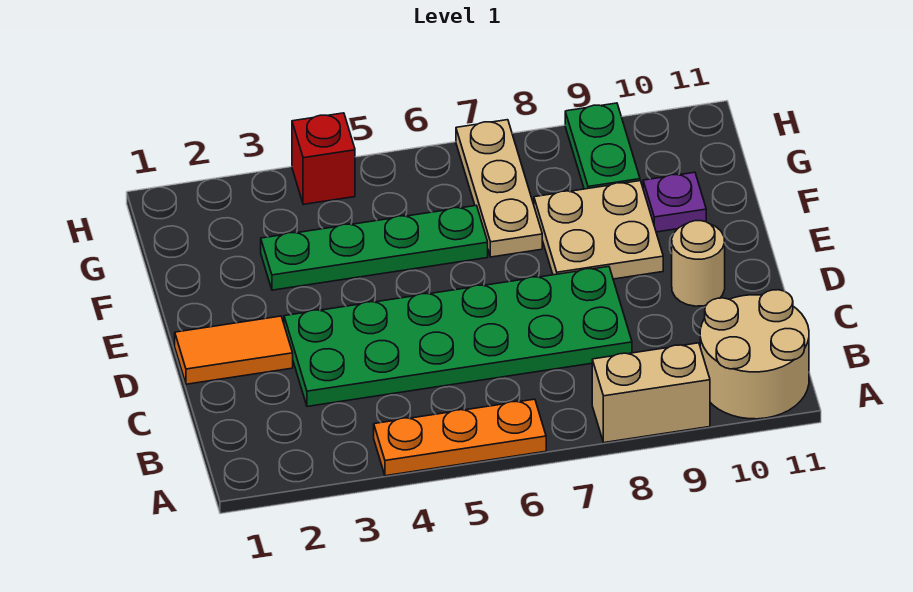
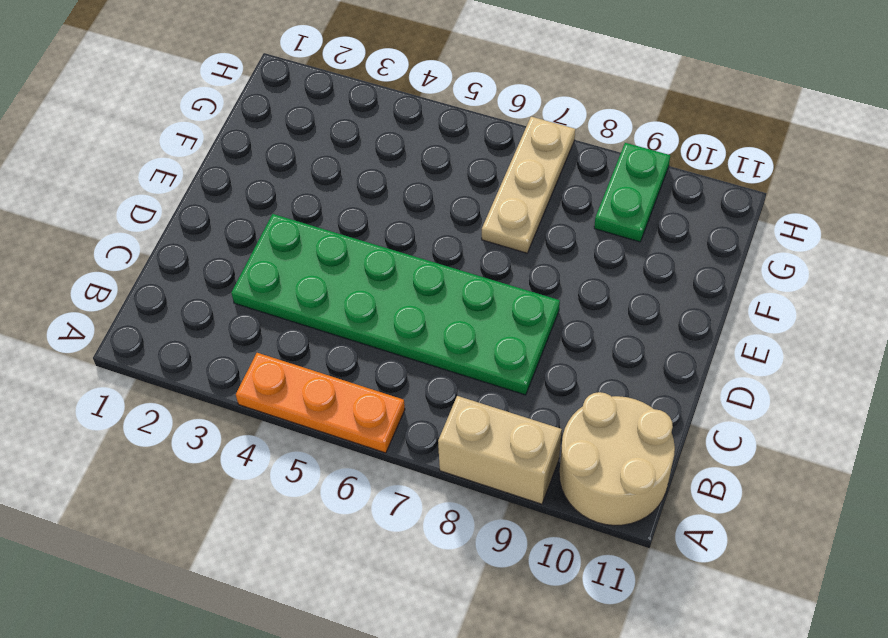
none -> orange tile D1:D2 level 1
none -> tan round brick D10 level 1
none -> tan plate E8:F9 level 1

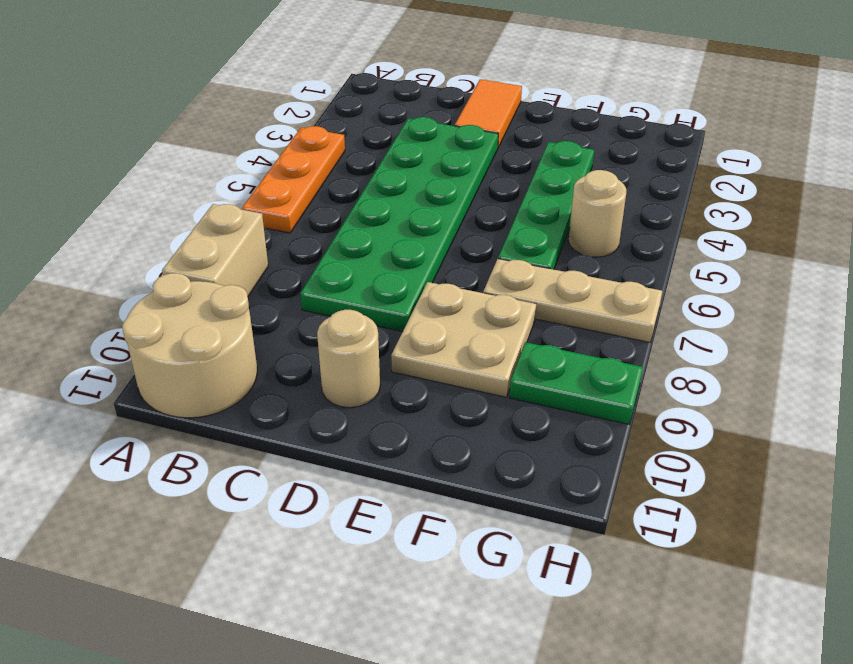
tan round brick G5 level 1 -> none
none -> purple plate F10 level 1
none -> red brick H4 level 1

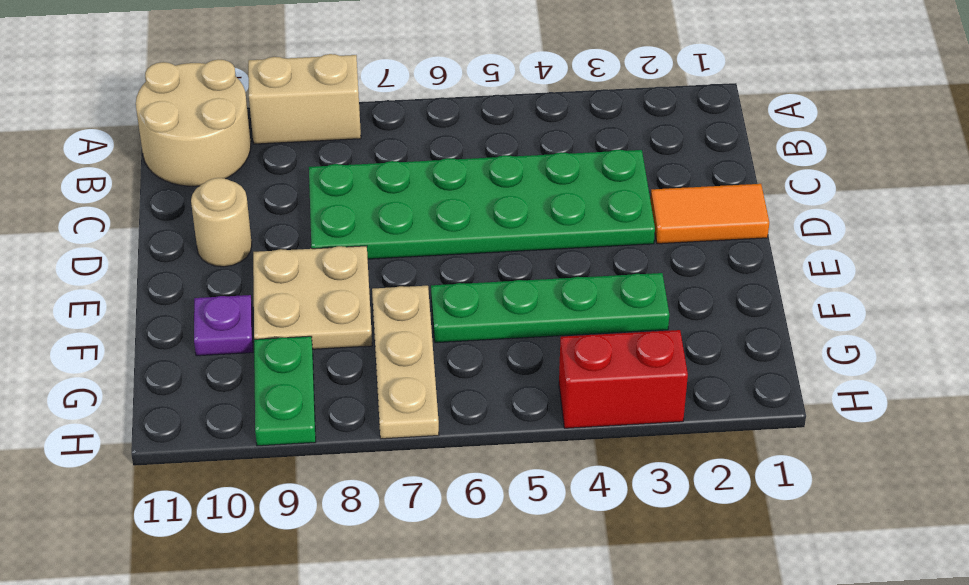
red brick H3:H4 level 1 -> red brick H4 level 1
none -> orange plate A4:A6 level 1

